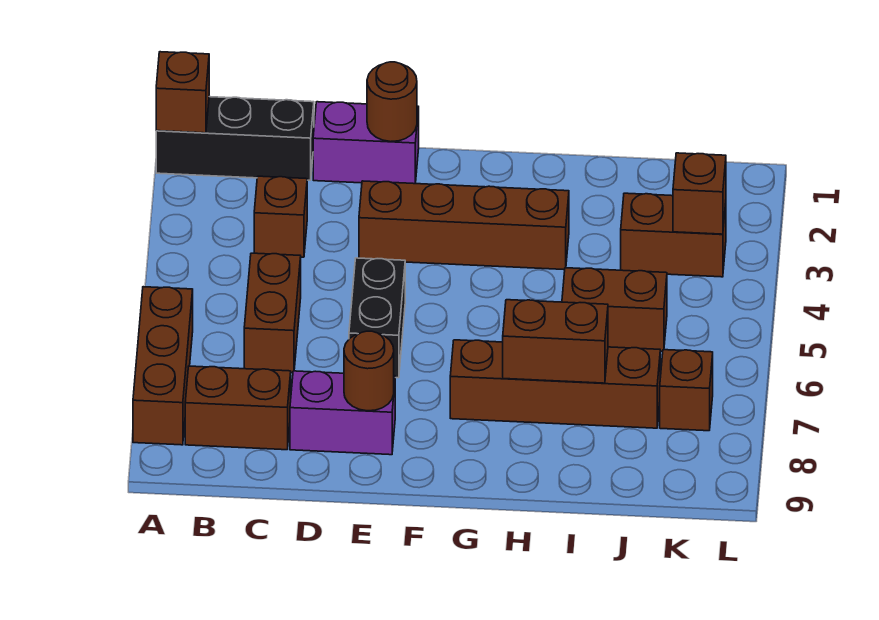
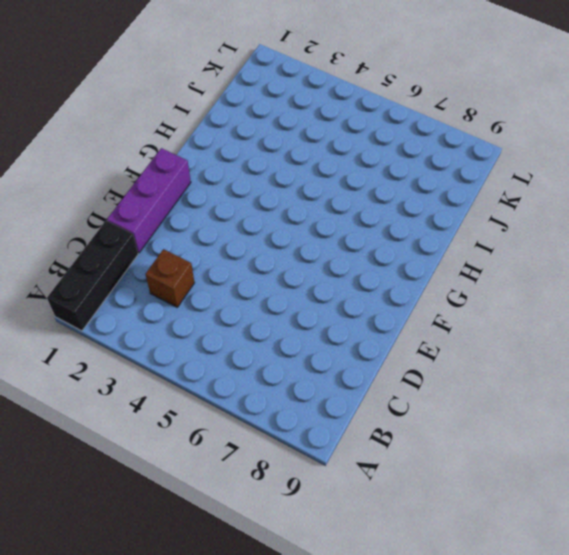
purple brick D1:F1 level 1 -> purple brick D1:E1 level 1
none -> brown brick A6:A8 level 1
none -> brown brick B8:C8 level 1
none -> brown brick C5:C6 level 1

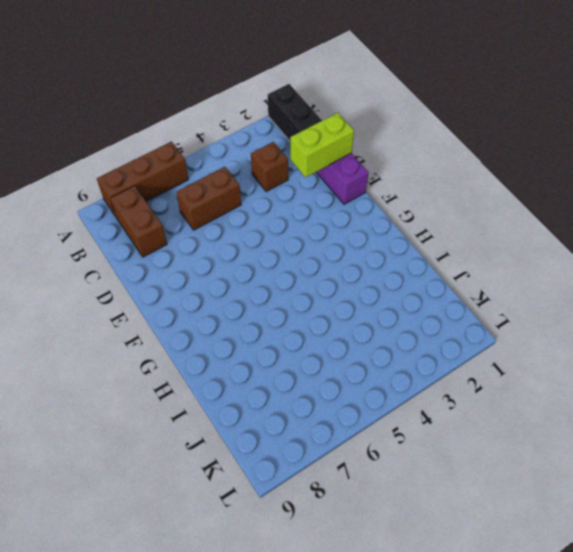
lime brick D1:D2 level 2 -> none
none -> purple brick D8:E8 level 1
none -> brown brick E3:H3 level 1
none -> black brick E5:E6 level 1

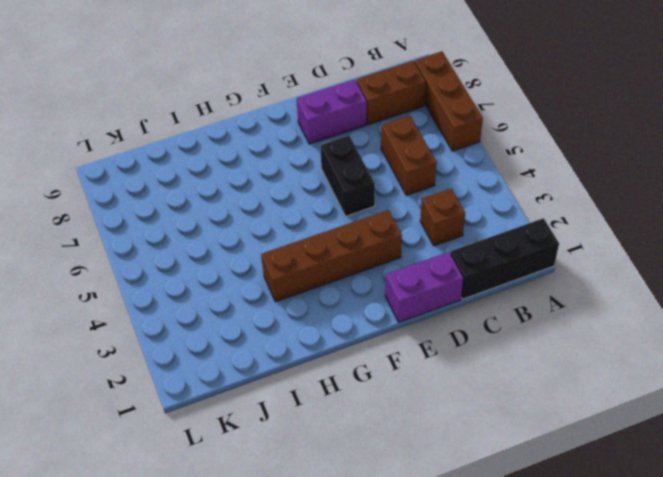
none -> brown brick G7:J7 level 1
none -> brown brick I5:J5 level 1
none -> brown brick J3:K3 level 1

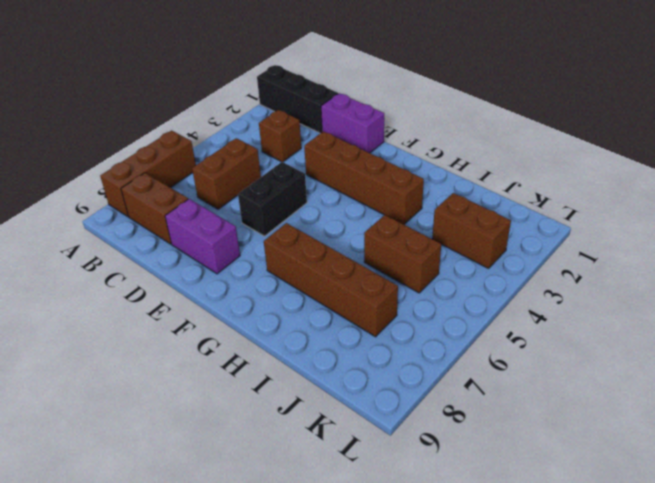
none -> brown brick K7 level 1
none -> brown brick A1 level 2
none -> brown round brick E1 level 2

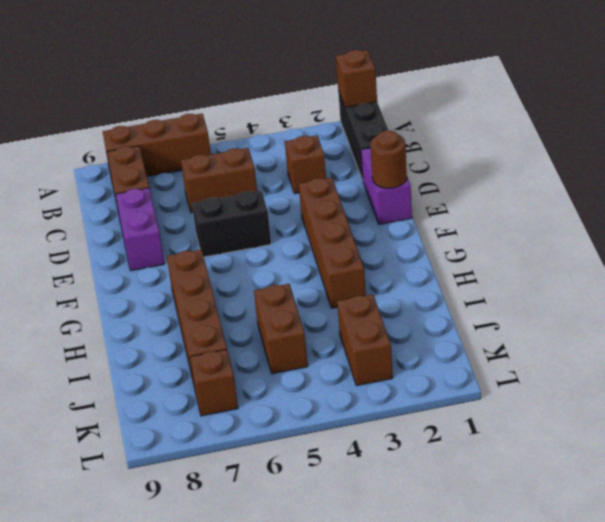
none -> brown round brick E8 level 2
none -> brown brick H7:I7 level 2
none -> brown brick K3 level 2

